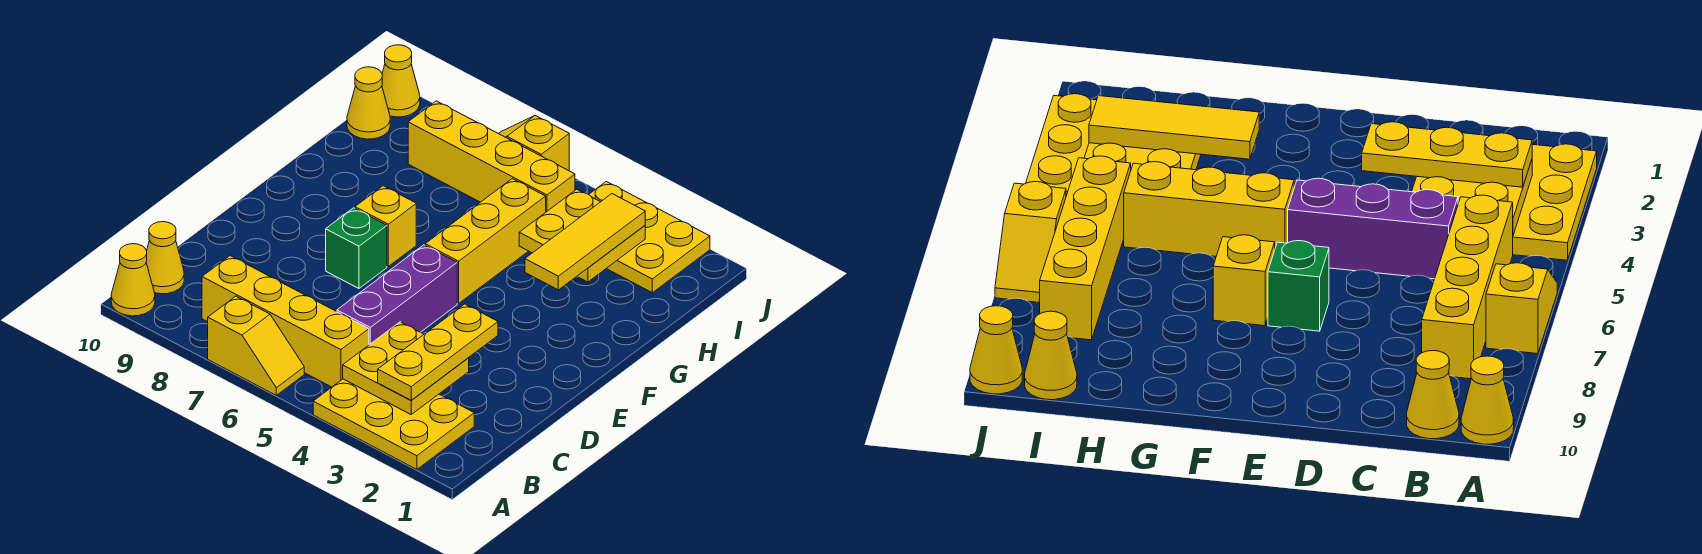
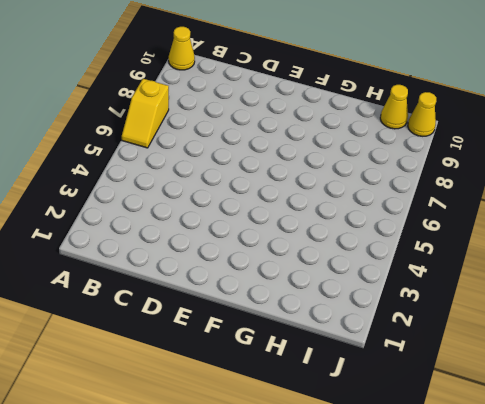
none -> yellow plate A2:B4 level 1
none -> yellow brick B5:B8 level 1
none -> yellow cone B10 level 1

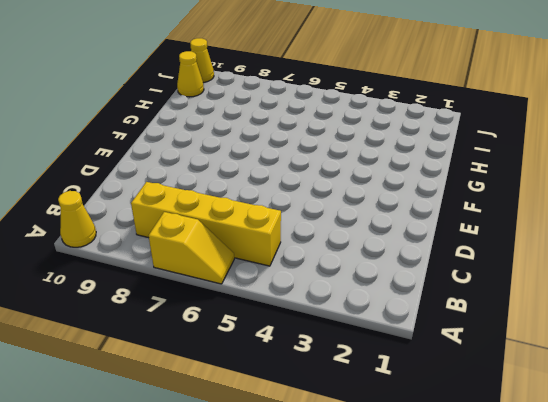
none -> yellow plate A2:B4 level 1
none -> yellow cone B10 level 1
none -> purple brick C5:E5 level 1

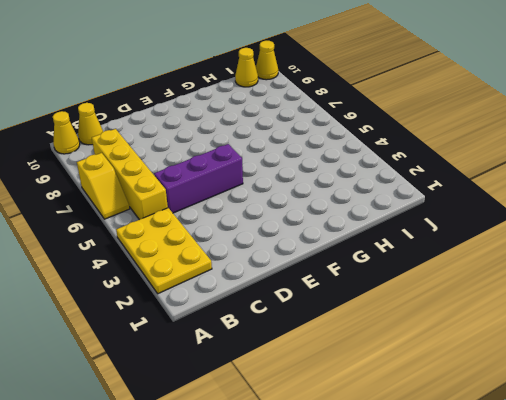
none -> green brick E7 level 1
none -> yellow brick F5:H5 level 1
none -> yellow brick F7 level 1

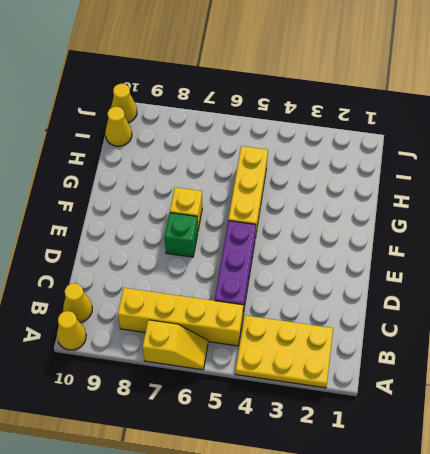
none -> yellow plate I2:J4 level 1
none -> yellow brick I5:I8 level 1
none -> yellow slope J6:J7 level 1 top 6

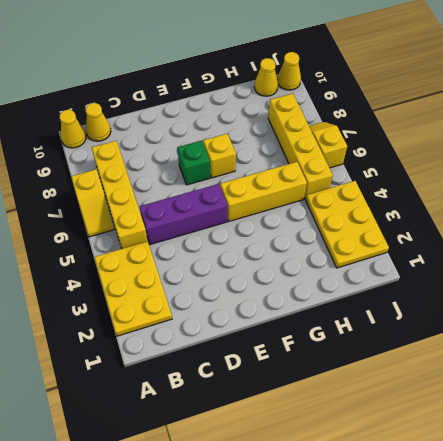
none -> yellow plate B3:C4 level 2
none -> yellow plate H3:I4 level 2
none -> yellow plate B3:D3 level 3

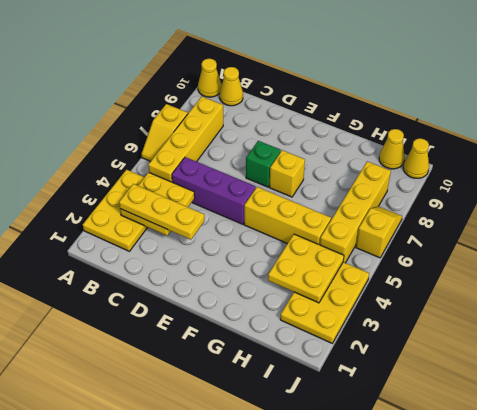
none -> yellow tile G3:I3 level 3

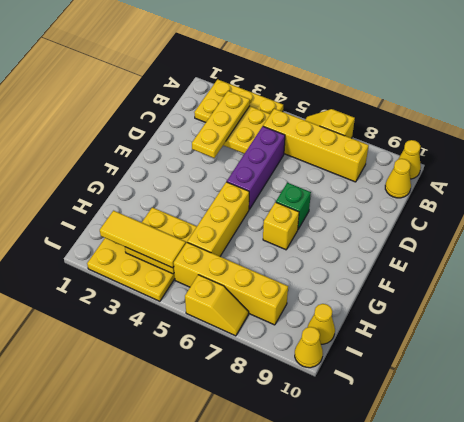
yellow tile I2:I4 level 3 -> yellow tile G3:I3 level 3

